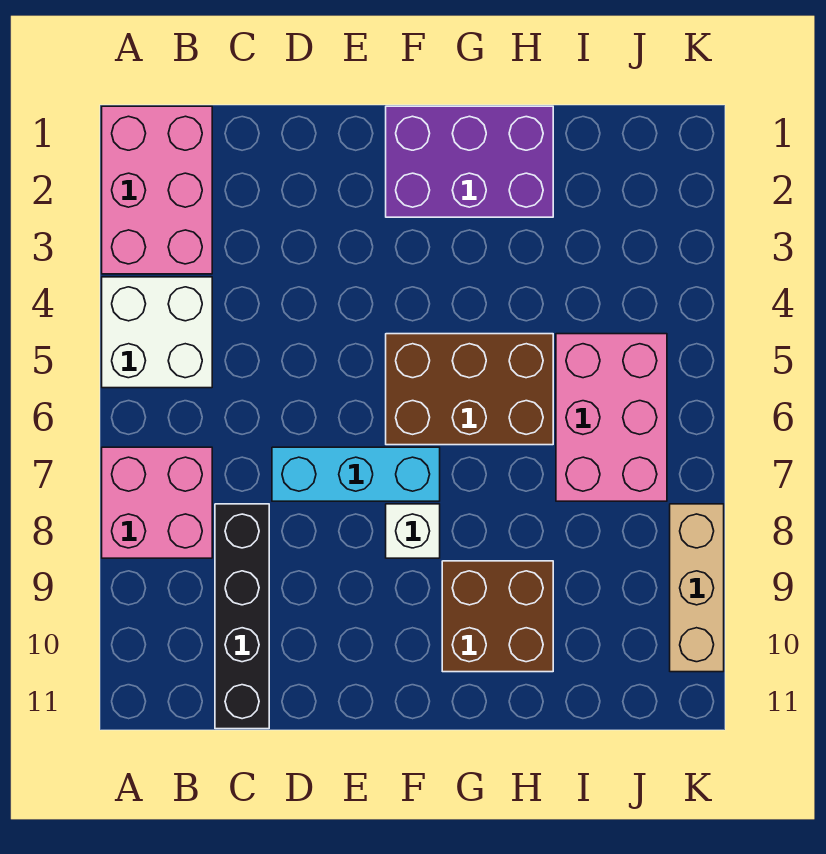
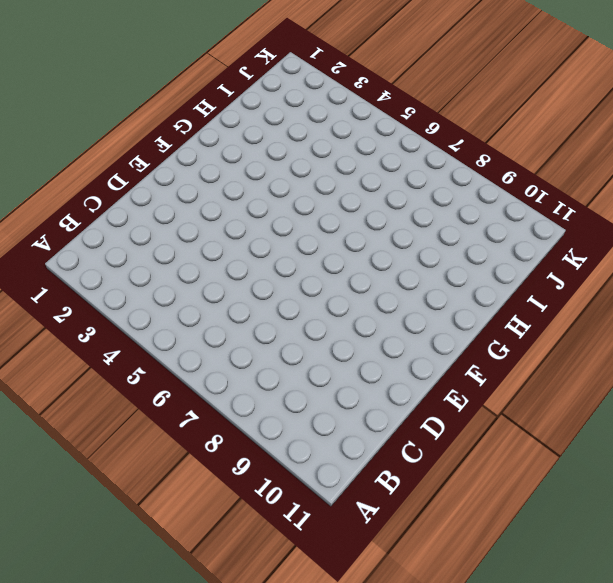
none -> pink brick A1:B3 level 1
none -> white brick A4:B5 level 1

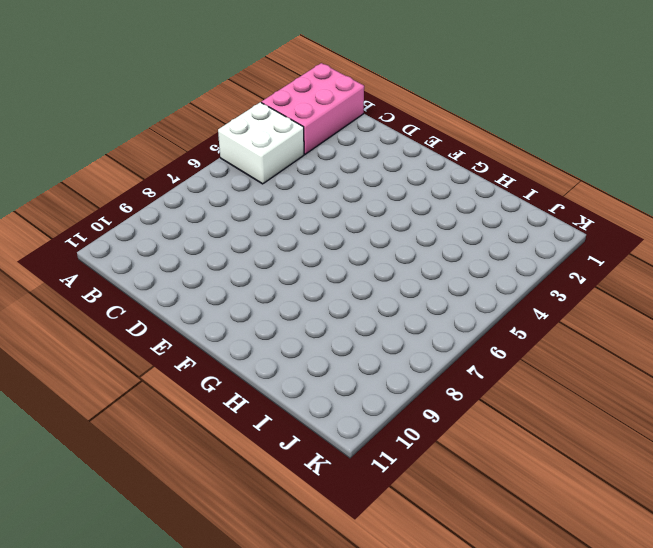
none -> pink brick A7:B8 level 1
none -> black brick C8:C11 level 1

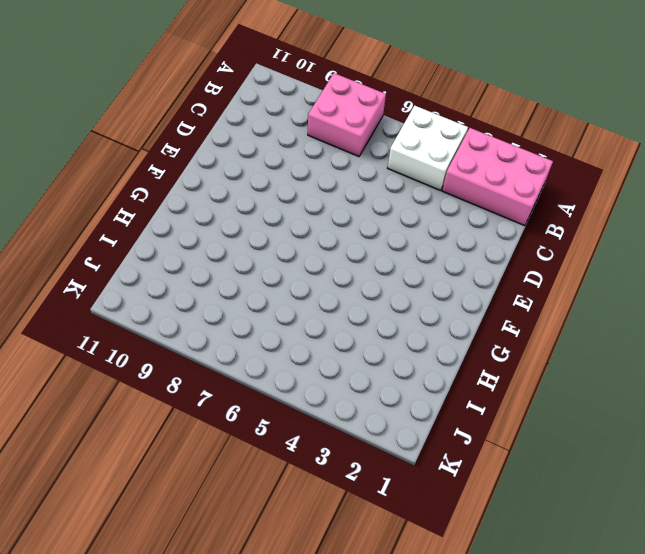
none -> black brick C8:C11 level 1
none -> cyan brick D7:F7 level 1

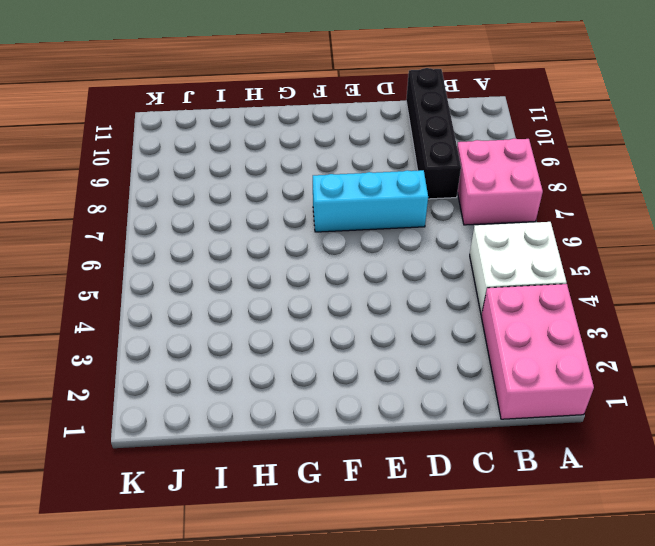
none -> purple brick F1:H2 level 1
none -> brown brick F5:H6 level 1

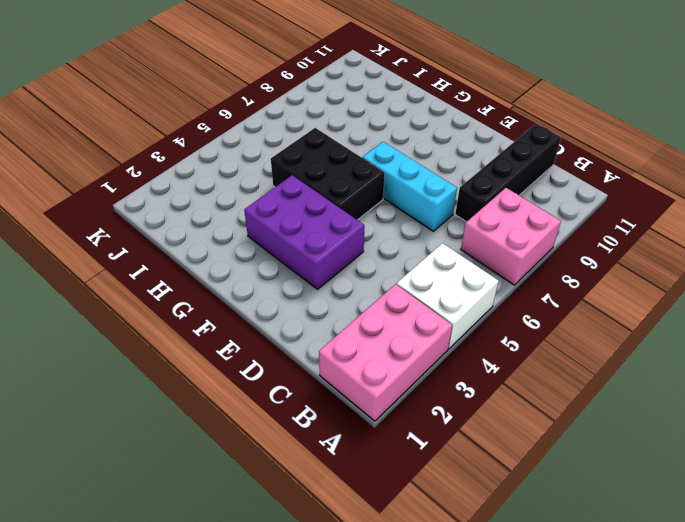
purple brick E3:G4 level 1 -> purple brick F1:H2 level 1
black brick F5:H6 level 1 -> brown brick F5:H6 level 1
none -> white brick F8 level 1
none -> brown brick G9:H10 level 1

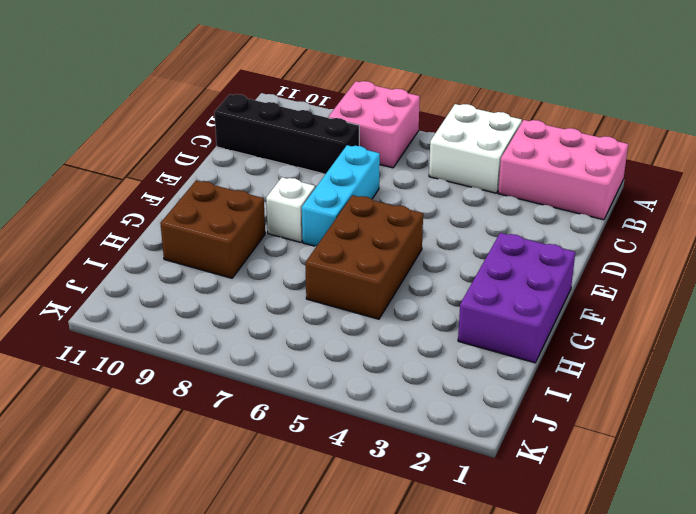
none -> pink brick I5:J7 level 1
none -> tan brick K8:K10 level 1

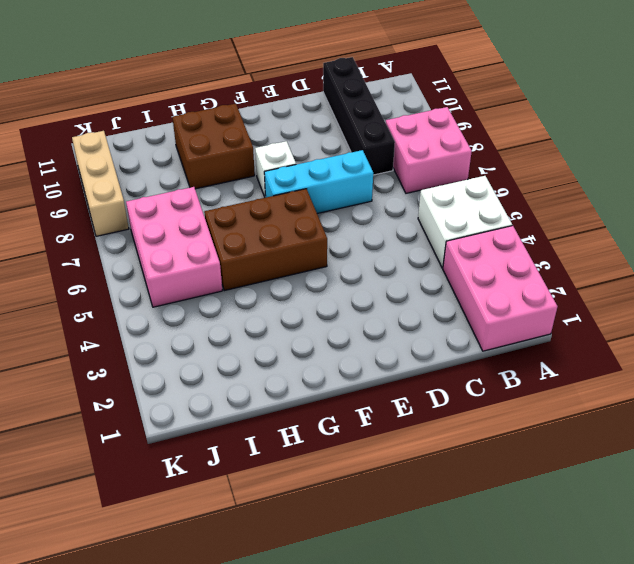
none -> purple brick F1:H2 level 1

